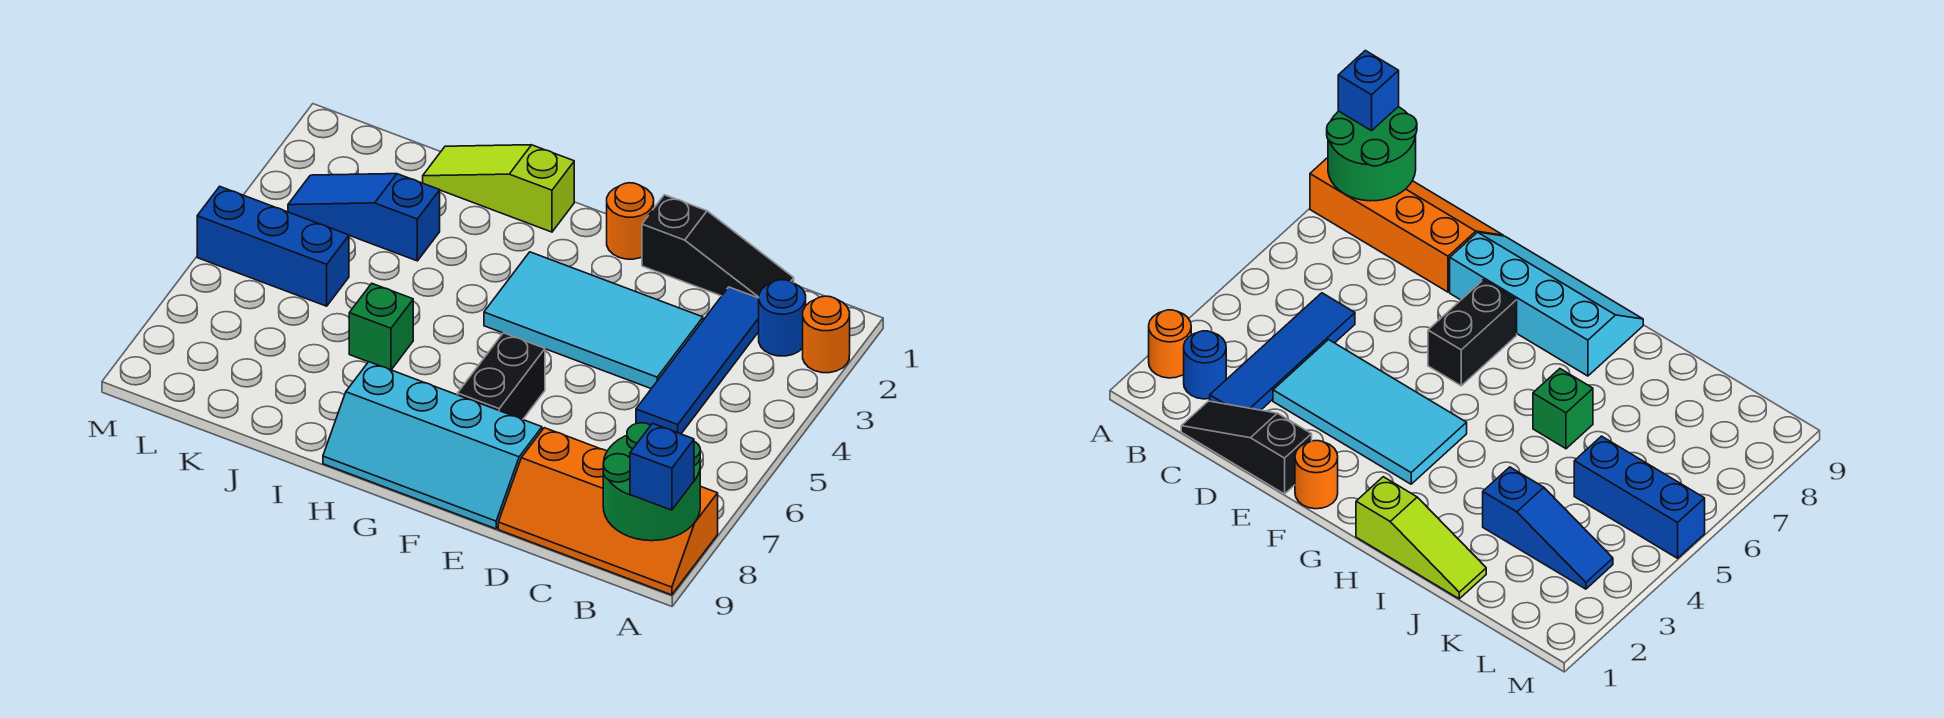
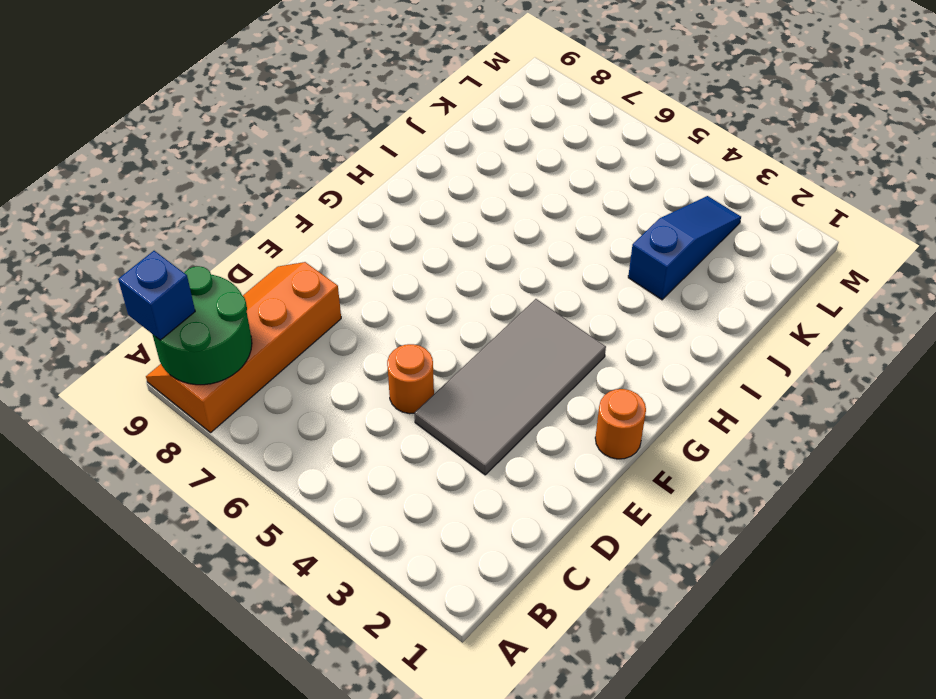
grey tile D3:G4 level 1 -> cyan tile D3:G4 level 1
orange round brick D5 level 1 -> orange round brick A2 level 1
none -> blue round brick B2 level 1
none -> black slope C1:E1 level 1 top E
none -> blue tile C2:C5 level 1

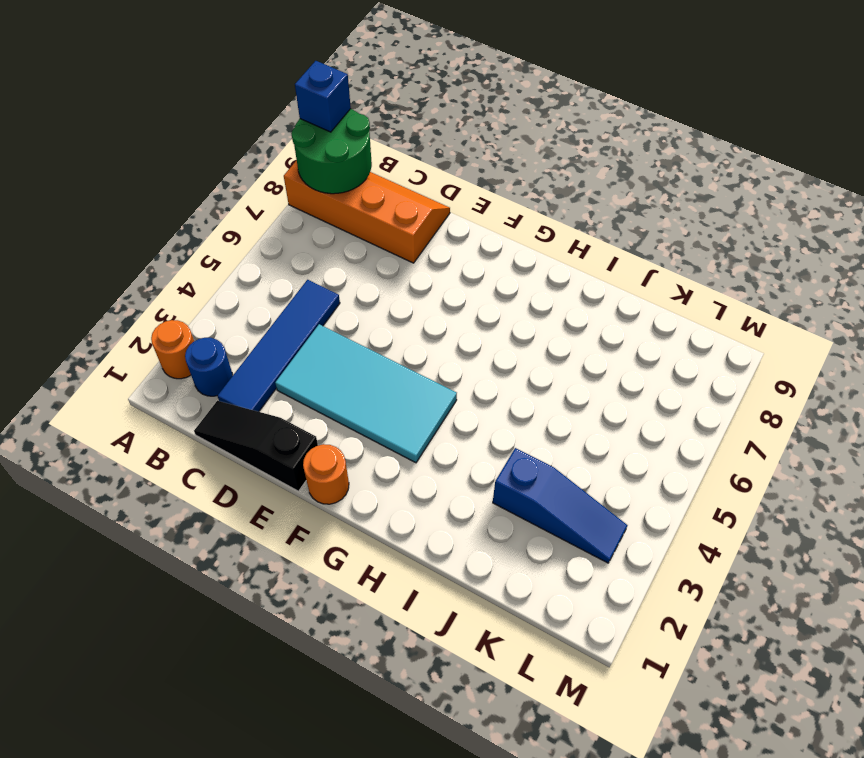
none -> cyan slope E8:H9 level 1 top 8
none -> black brick F6:F7 level 1
none -> lime slope H1:J1 level 1 top H

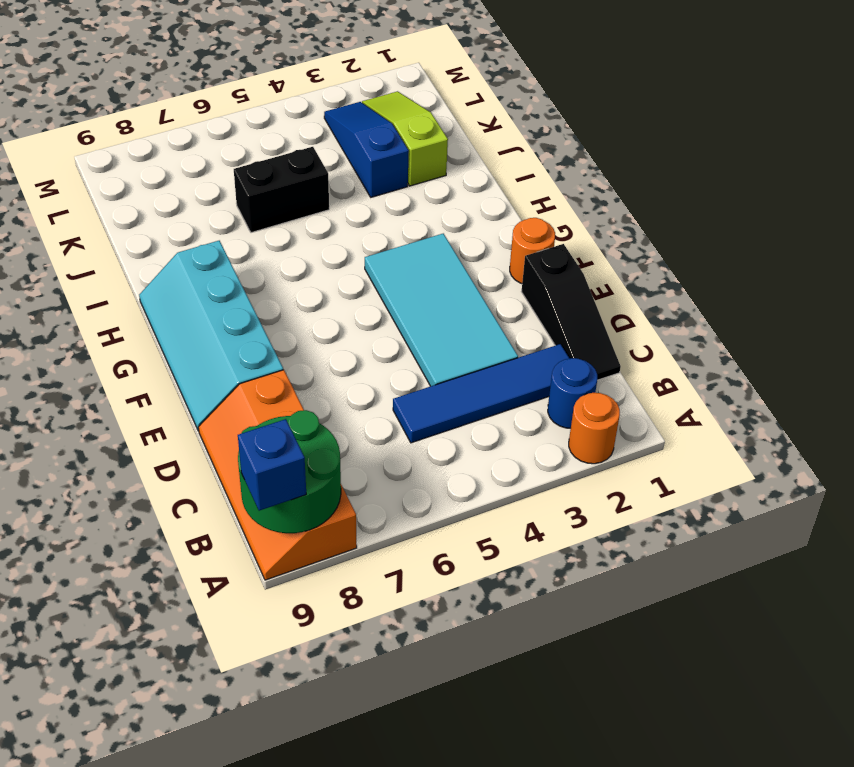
lime slope J2:L2 level 1 top J -> lime slope H1:J1 level 1 top H
black brick J5:J6 level 1 -> black brick F6:F7 level 1
none -> green brick I6 level 1
none -> blue brick K5:M5 level 1

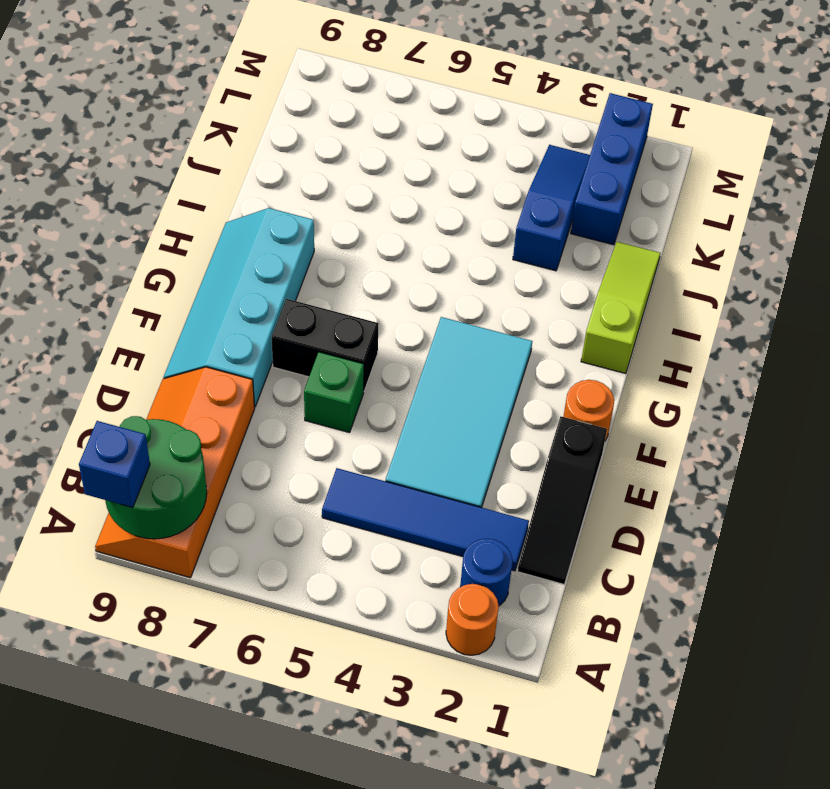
green brick E6 level 1 -> green brick I6 level 1
blue brick K2:M2 level 1 -> blue brick K5:M5 level 1

